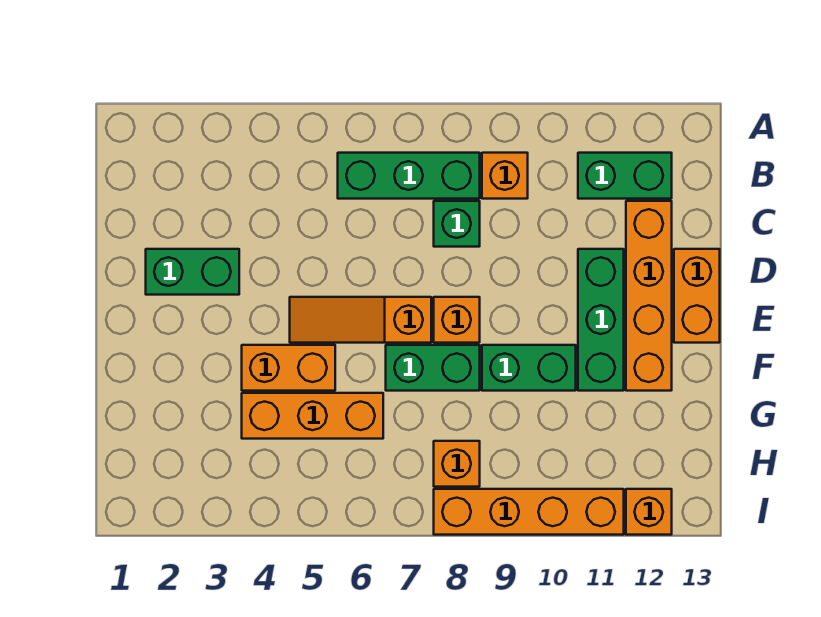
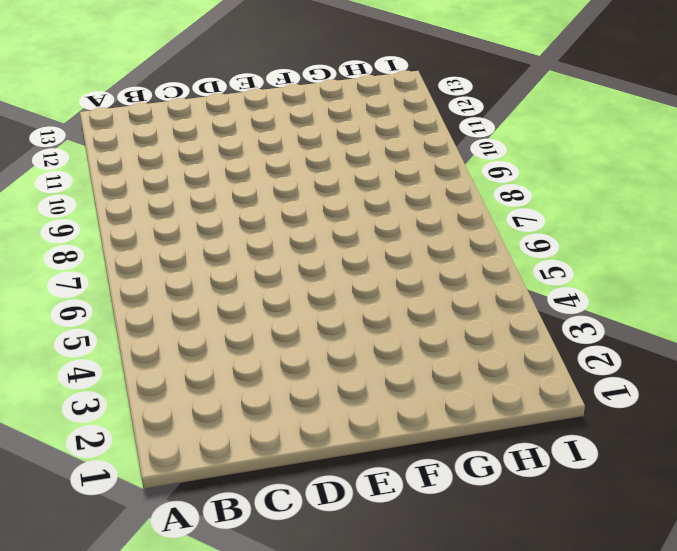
none -> green brick B6:B8 level 1
none -> orange brick B9 level 1
none -> green brick B11:B12 level 1

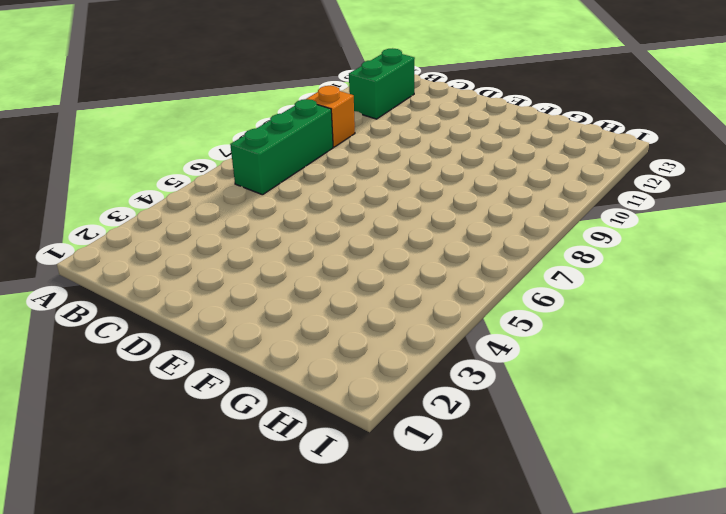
none -> green brick C8 level 1
none -> orange brick C12:F12 level 1
none -> green brick D2:D3 level 1

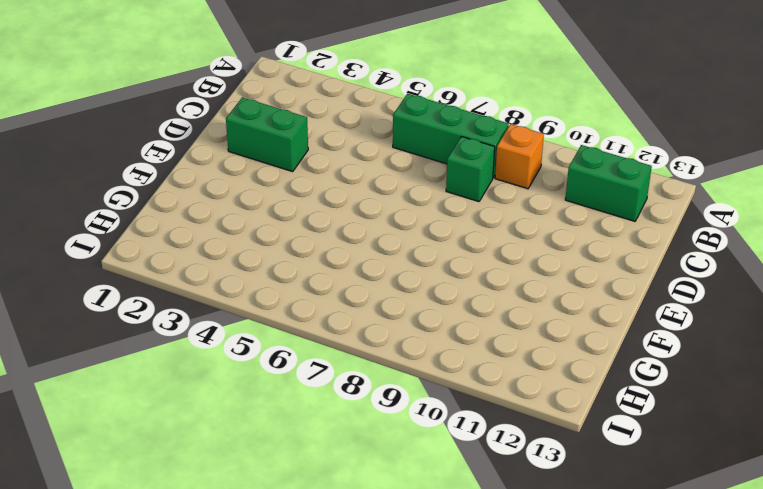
none -> orange brick C12:F12 level 1
none -> green brick D11:F11 level 1
none -> orange brick D13:E13 level 1

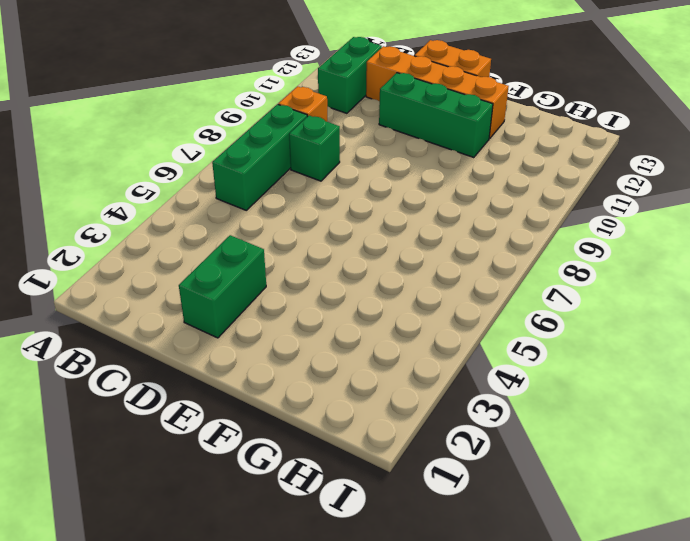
none -> orange slope E5:E7 level 1 top 7
none -> orange brick E8 level 1
none -> orange brick F4:F5 level 1

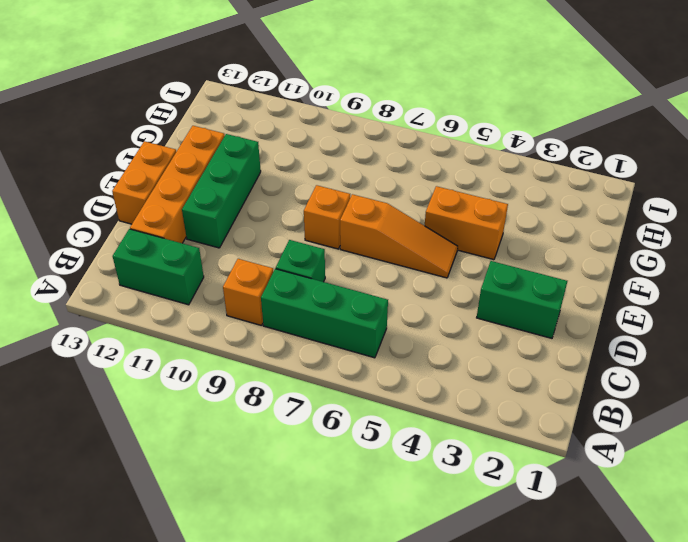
none -> green brick F7:F8 level 1
none -> green brick F9:F10 level 1
none -> orange brick G4:G6 level 1

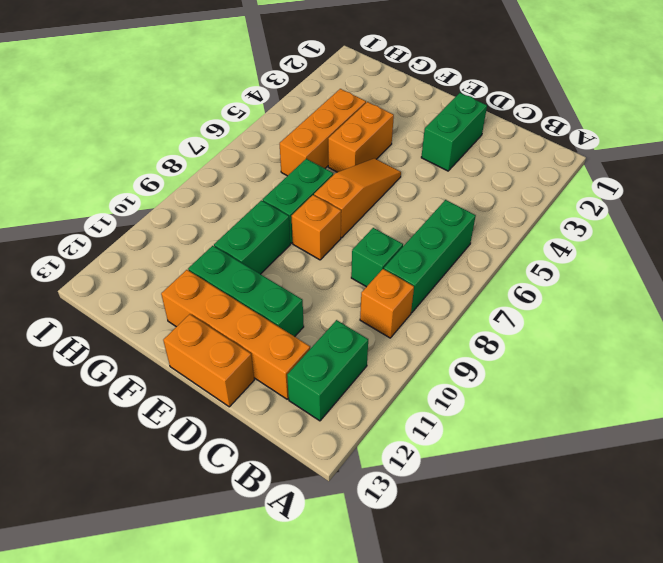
none -> orange brick H8 level 1
none -> orange brick I8:I11 level 1
none -> orange brick I12 level 1

